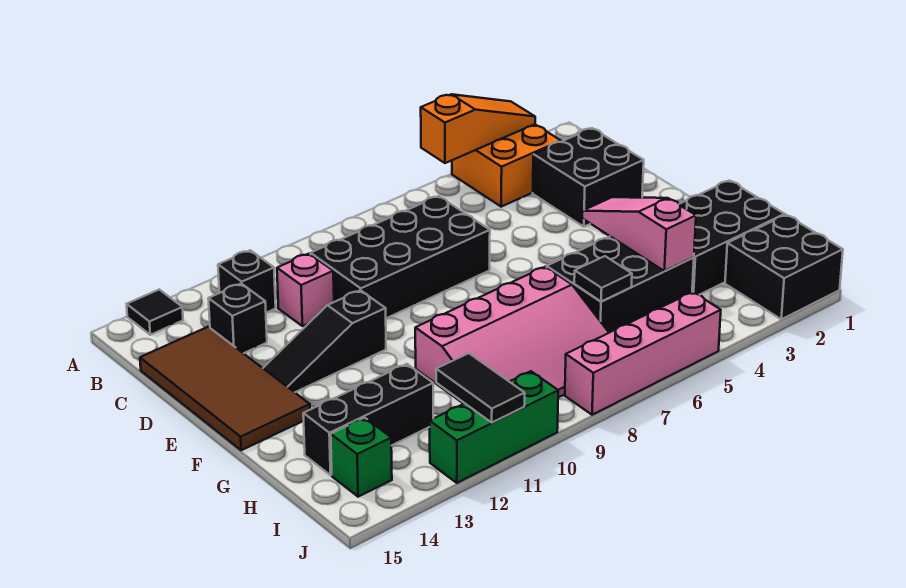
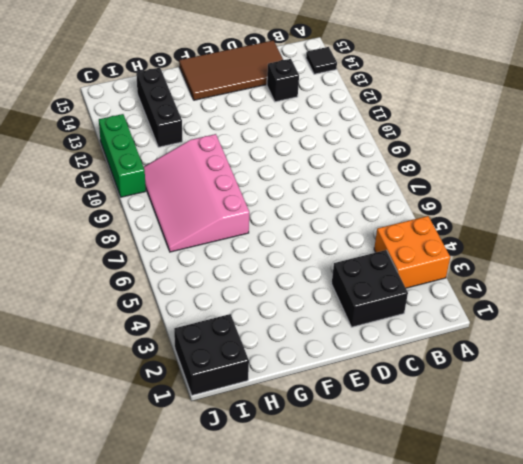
none -> black brick B12 level 1
none -> black brick C7:D10 level 1
none -> pink brick C11 level 1

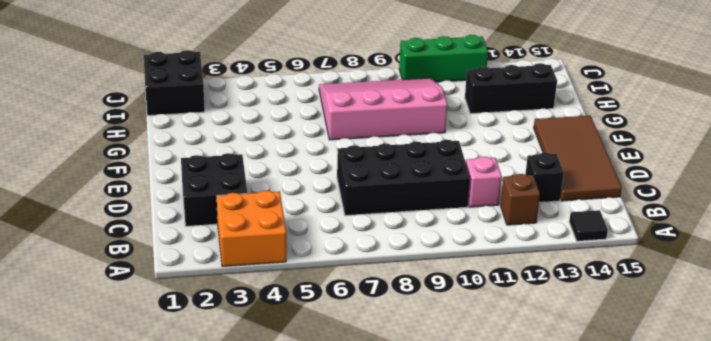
brown brick B12 level 1 -> black brick B12 level 1
none -> black slope E11:E13 level 1 top 11
none -> black brick G1:H3 level 1
none -> black brick G4:H6 level 1

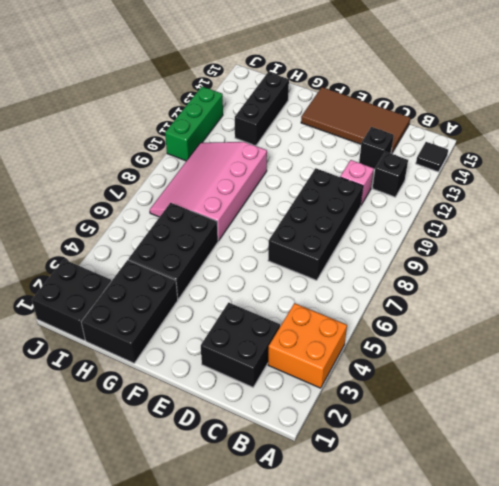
none -> black slope E11:E13 level 1 top 11
none -> green brick I14 level 1
none -> pink brick J5:J8 level 1

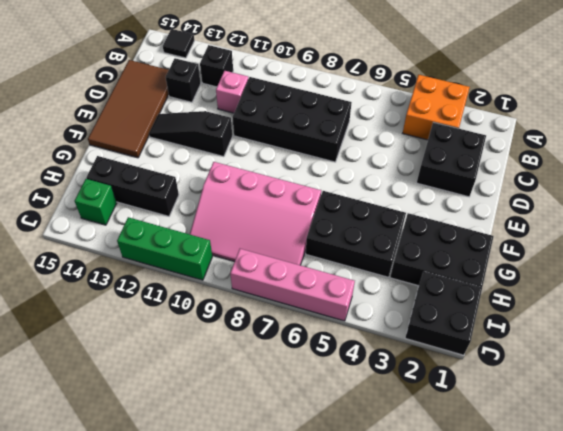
none -> orange slope A3:A5 level 2 top 5
none -> pink slope F4:H4 level 2 top H
none -> black tile H6 level 2

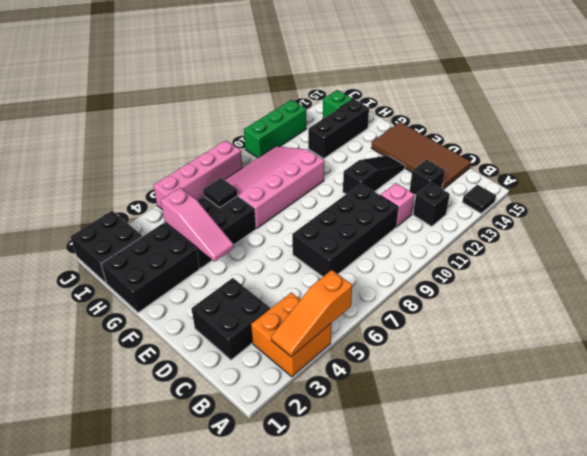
none -> black tile I11:J11 level 2

